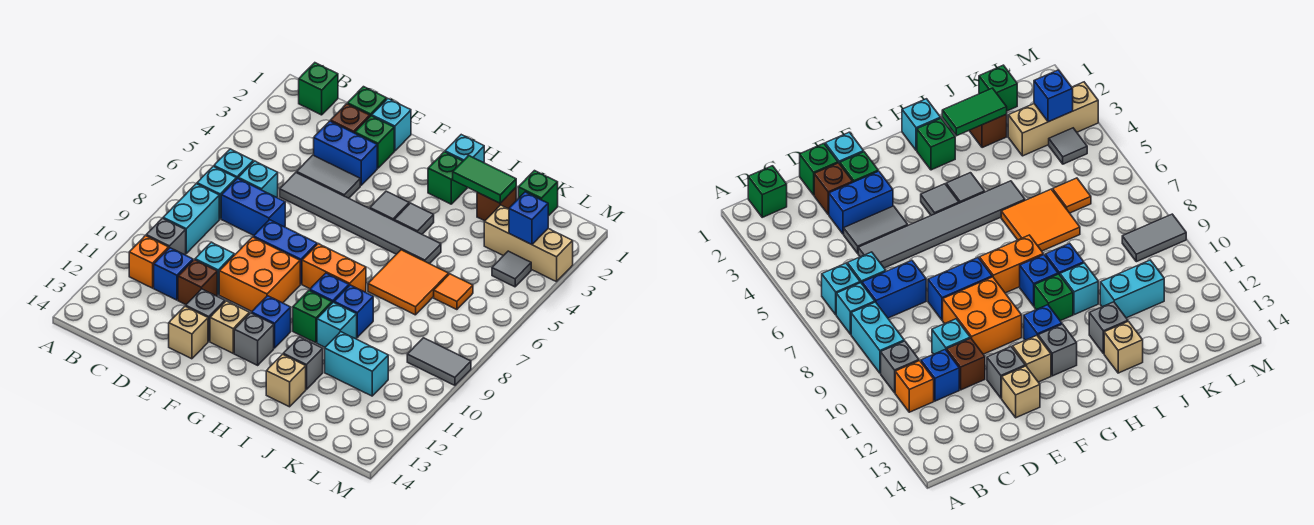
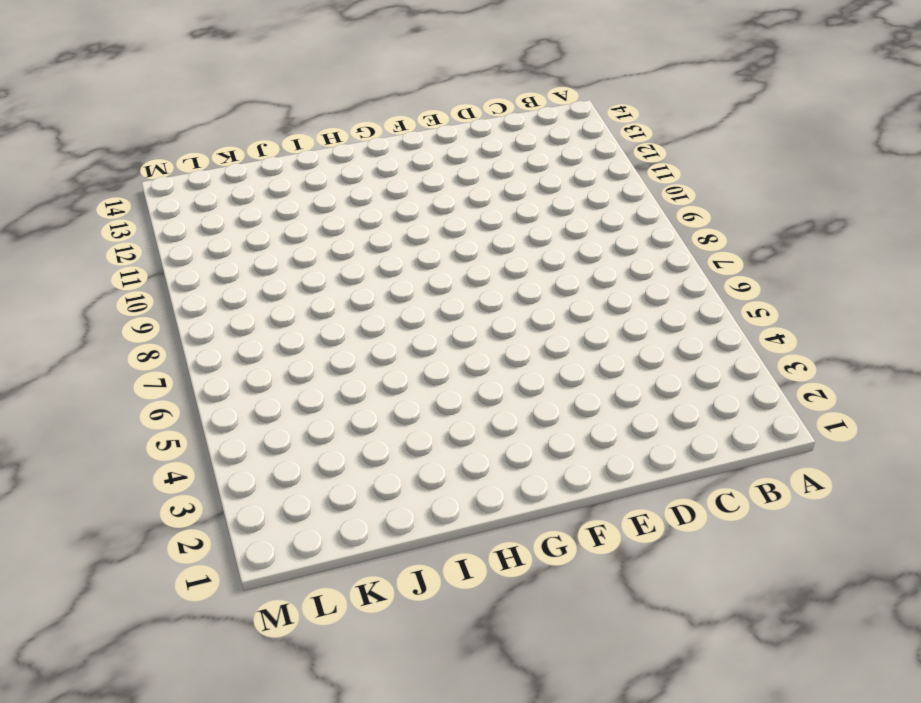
none -> green brick B1 level 1
none -> cyan brick B6 level 1
none -> cyan brick B7 level 1
none -> cyan brick B8:B9 level 1

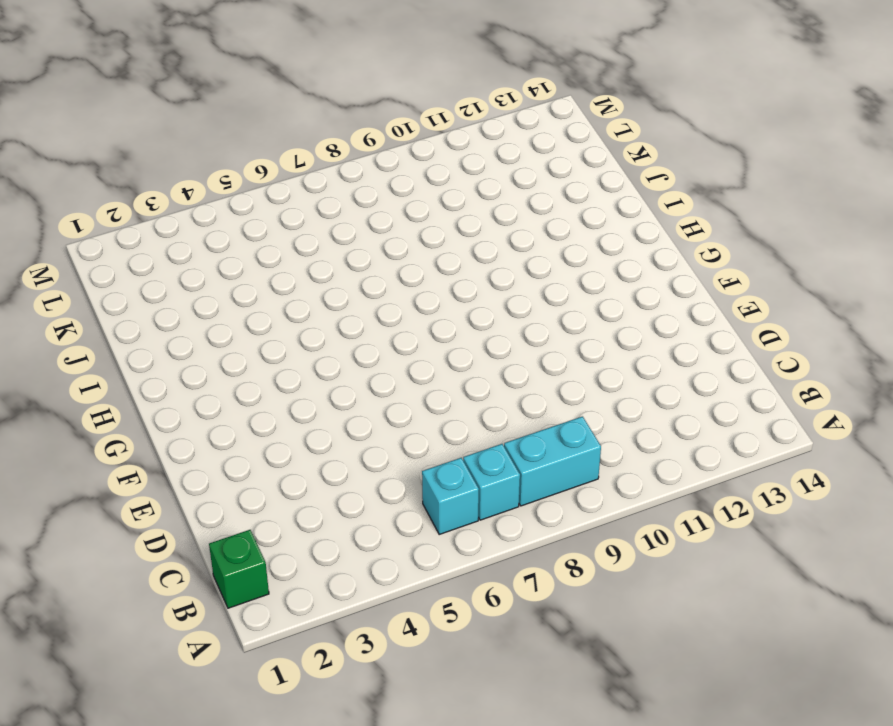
none -> grey brick B10 level 1
none -> orange brick B11 level 1
none -> cyan brick C6 level 1
none -> blue brick C7:D7 level 1

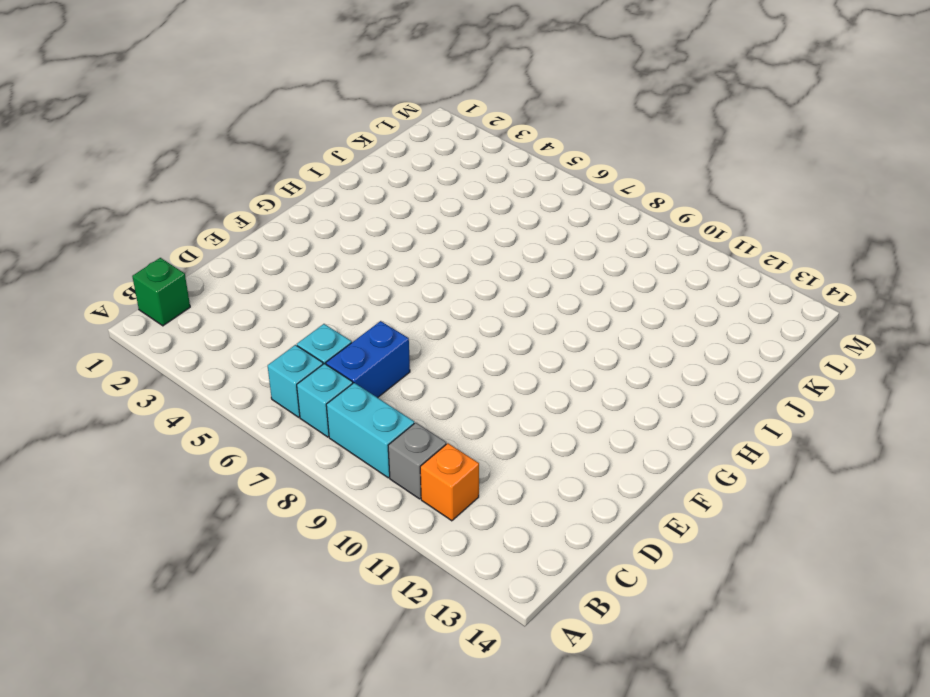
none -> blue brick C11 level 1
none -> green brick D1 level 1
none -> brown brick D2 level 1
none -> blue brick D3:E3 level 1

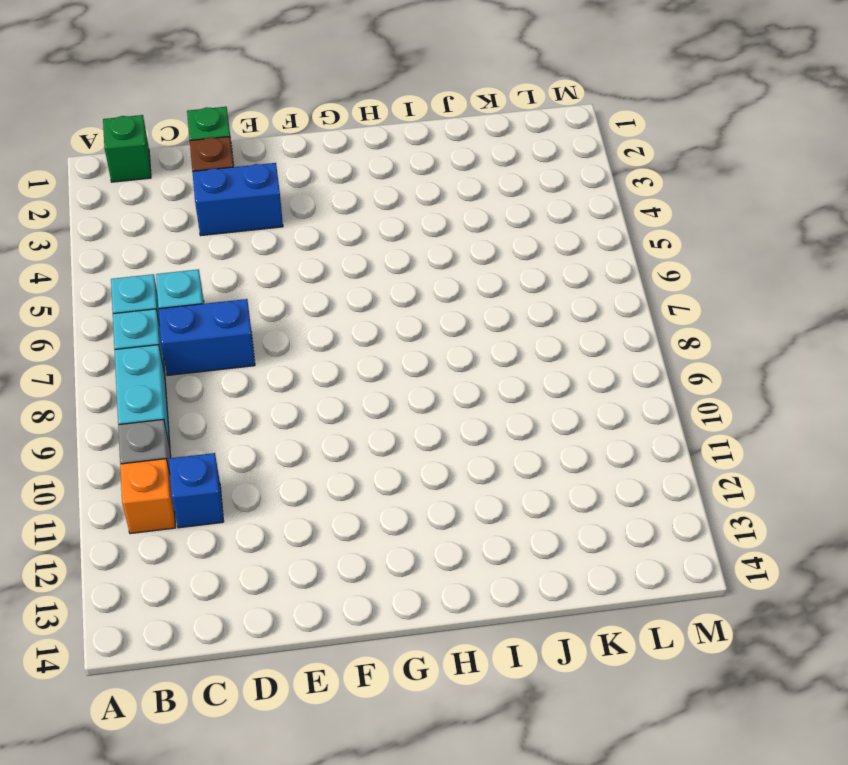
none -> grey tile D4:E4 level 1
none -> grey tile D5:I5 level 1
none -> cyan brick D10 level 1
none -> brown brick D11 level 1

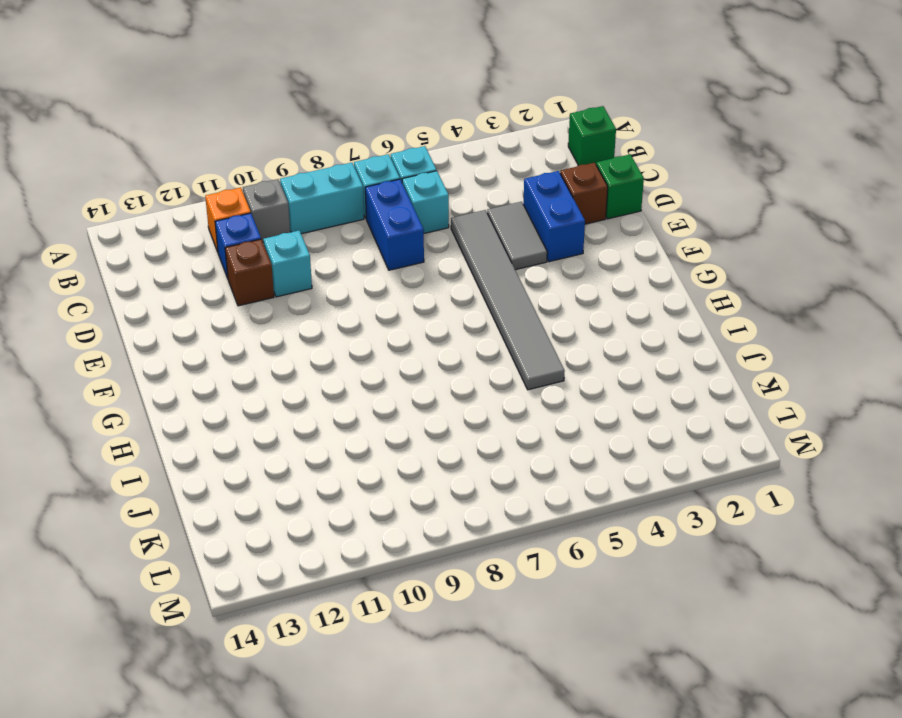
none -> cyan brick E1 level 1
none -> green brick E2 level 1
none -> blue brick E8:F8 level 1
none -> orange brick E9:F10 level 1

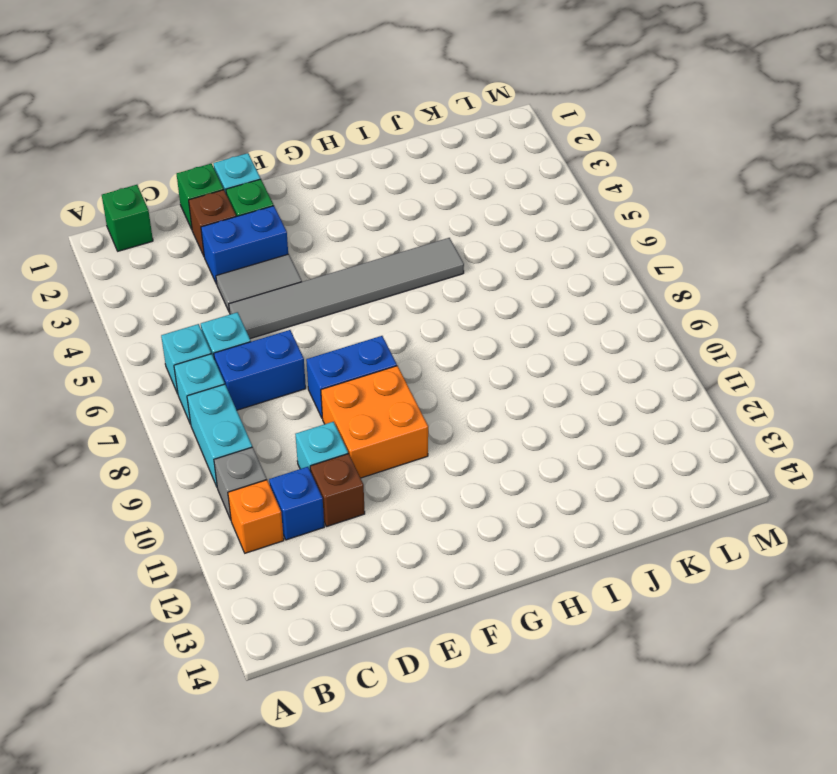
none -> grey brick E12 level 1
none -> tan brick E13 level 1
none -> tan brick F12 level 1
none -> grey tile G4 level 1

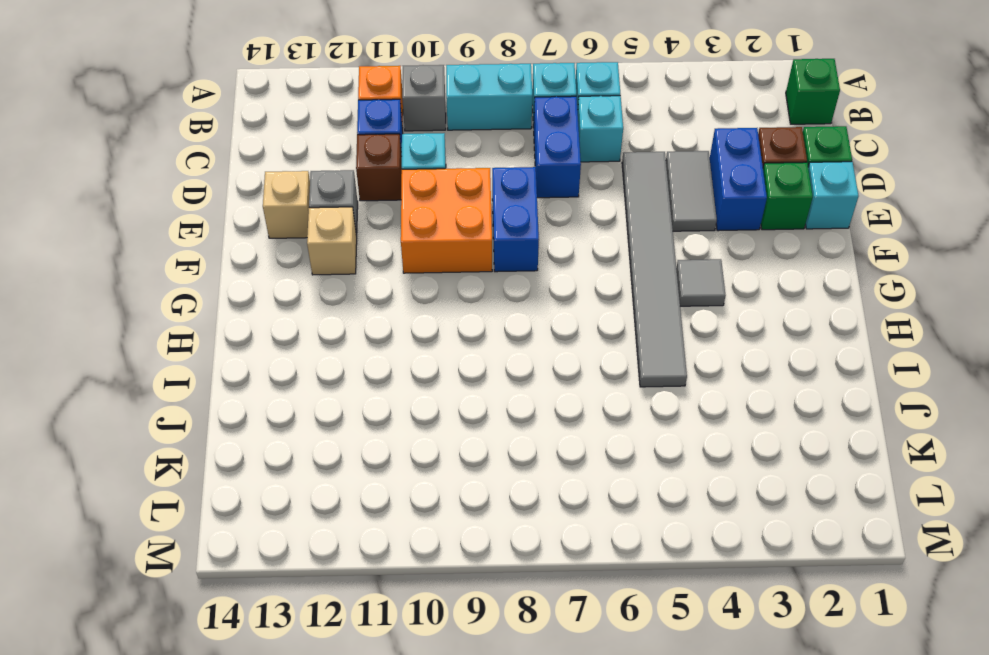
none -> orange brick G8:H8 level 1
none -> blue brick G11 level 1
none -> grey brick G12 level 1
none -> cyan brick H1 level 1

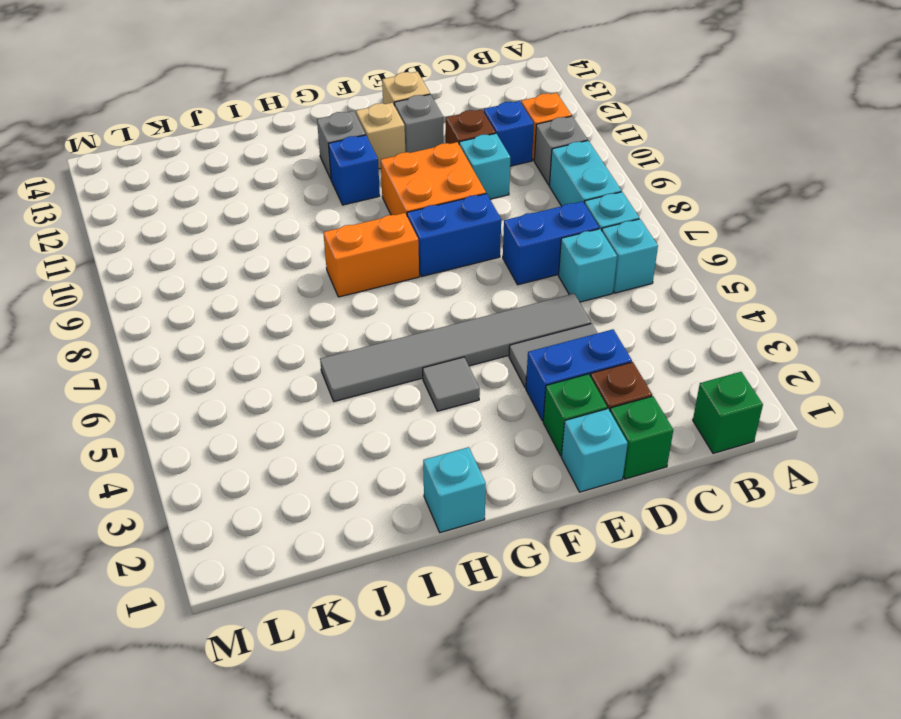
none -> green brick H2 level 1
none -> grey tile H4 level 1
none -> blue brick H9 level 1
none -> green brick H10 level 1

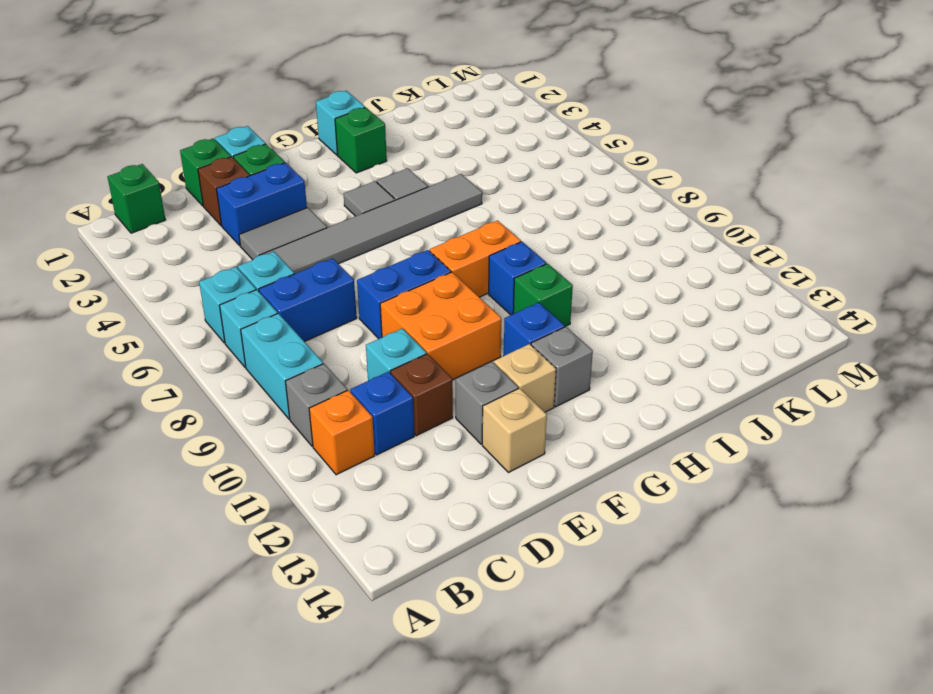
none -> orange tile I6:J7 level 1
none -> blue brick I9 level 1
none -> cyan brick I10 level 1
none -> grey brick I12 level 1

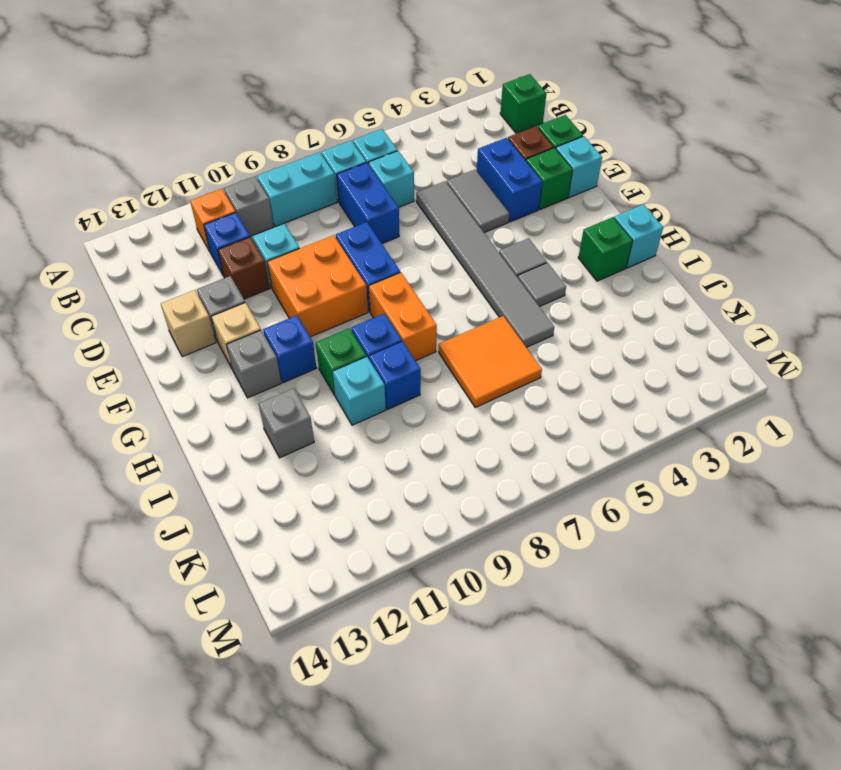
none -> tan brick I13 level 1
none -> brown brick J2 level 1
none -> cyan brick J11:K11 level 1
none -> green brick K1 level 1

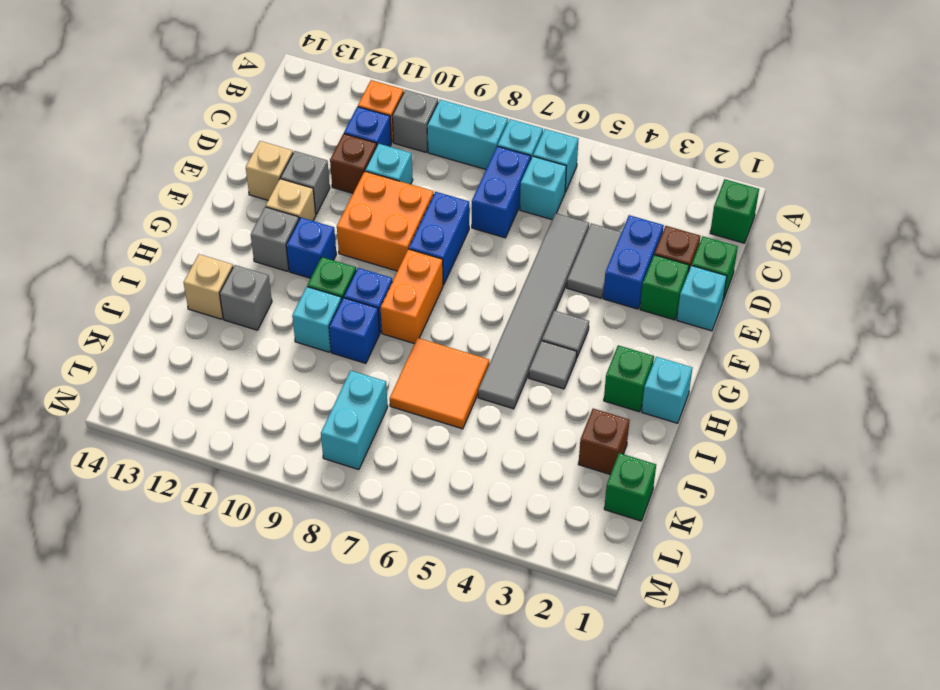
cyan brick K8:L8 level 1 -> cyan brick J11:K11 level 1
none -> tan brick K3:M3 level 1
none -> orange tile K6 level 1
none -> grey tile L4 level 1
none -> grey tile L9:M9 level 1

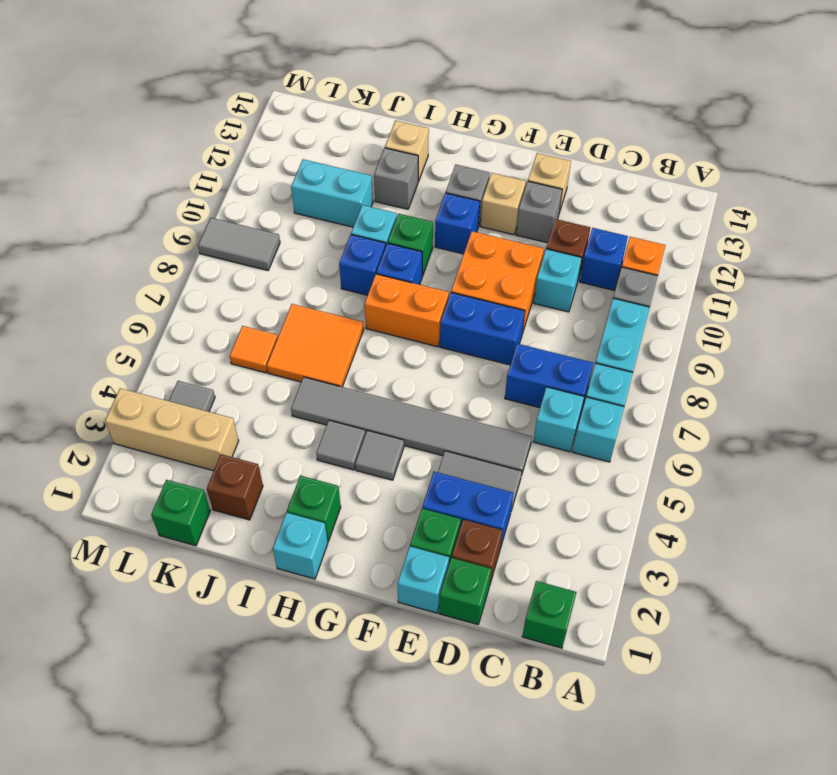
none -> green tile I2:J2 level 2
none -> blue brick L3 level 2

